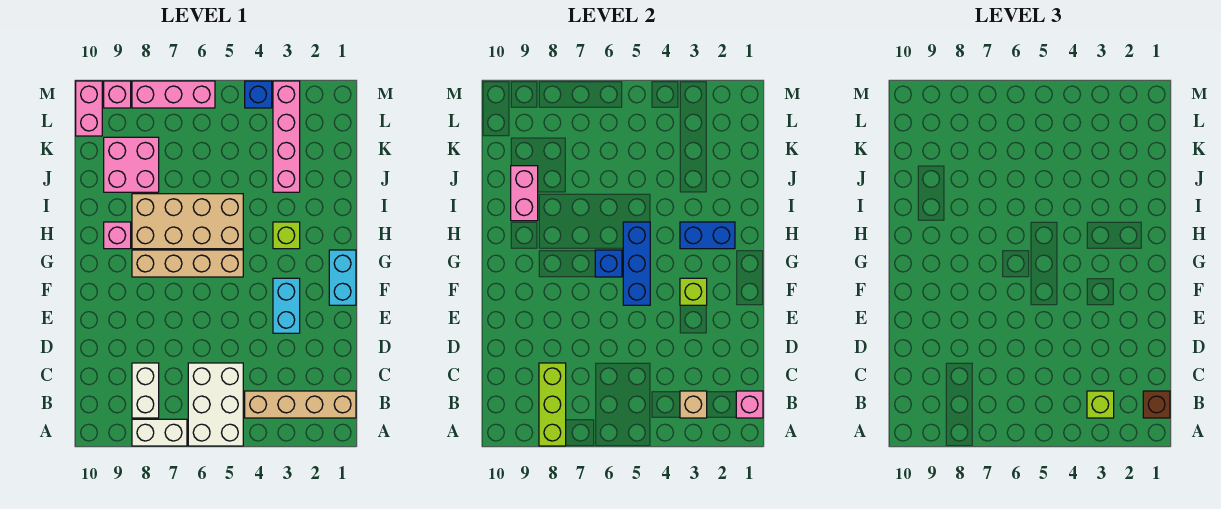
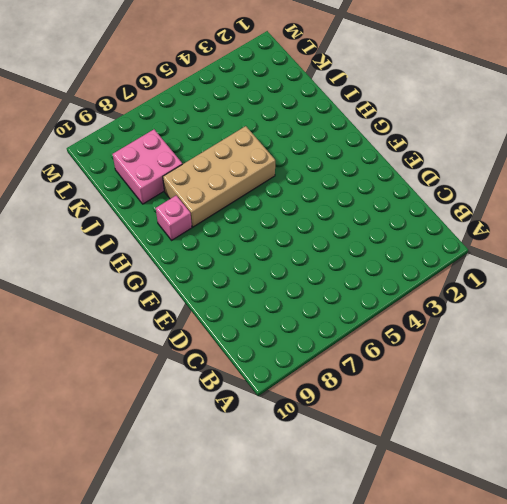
none -> white brick A5:C6 level 1
none -> white brick A7:A8 level 1
none -> tan brick B1:B4 level 1

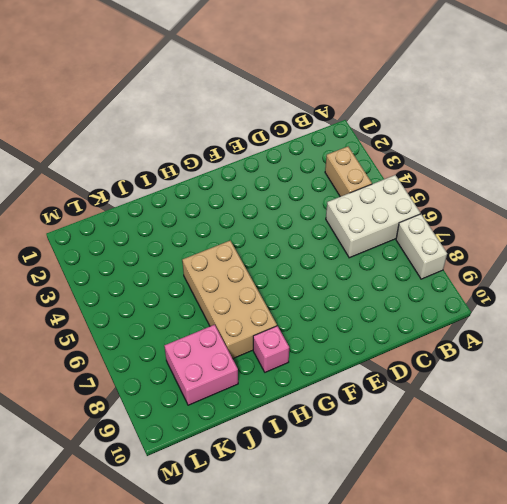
tan brick B3:B4 level 1 -> tan brick B1:B4 level 1
none -> white brick B8:C8 level 1
none -> cyan brick E3:F3 level 1
none -> cyan brick F1:G1 level 1

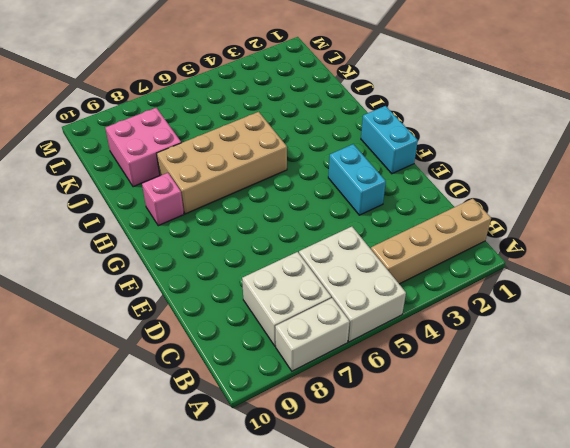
white brick B7:C8 level 1 -> white brick B8:C8 level 1
none -> tan brick G5:G8 level 1
none -> lime brick H3 level 1
none -> pink brick J3:M3 level 1

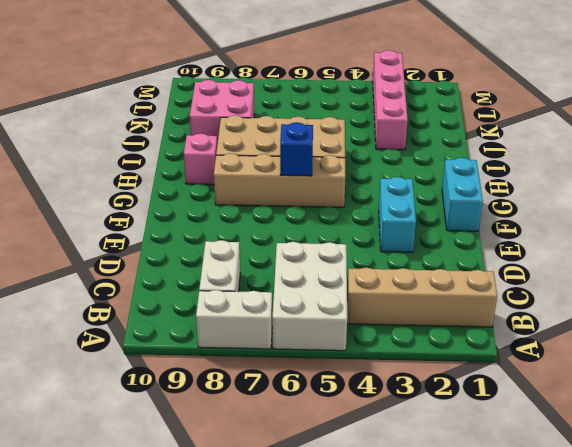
none -> lime brick H3 level 1
none -> pink brick L10:M10 level 1
none -> blue brick M4 level 1

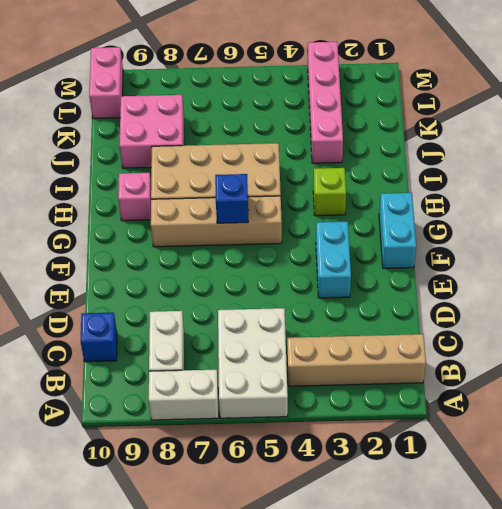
blue brick C10 level 1 -> blue brick M4 level 1
none -> pink brick M6:M8 level 1
none -> pink brick M9 level 1
none -> lime brick A8:C8 level 2

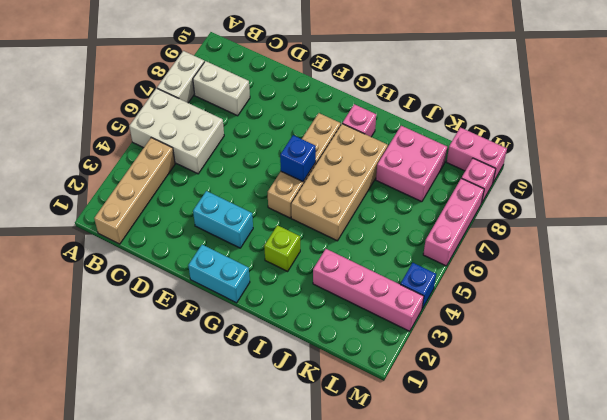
none -> lime brick A8:C8 level 2
none -> pink brick B1 level 2
none -> tan brick B3 level 2

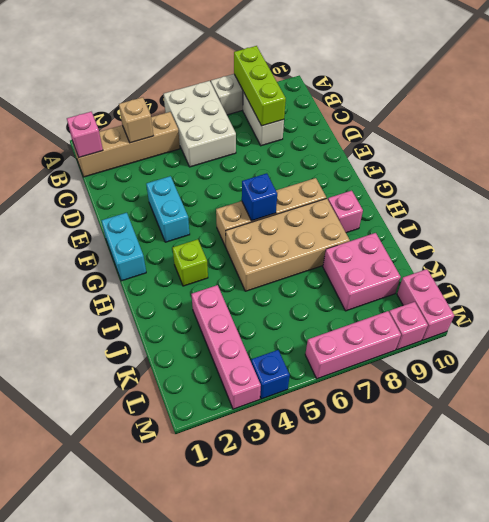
none -> lime brick F3 level 2
none -> blue brick F5:H5 level 2
none -> blue brick H2:H3 level 2

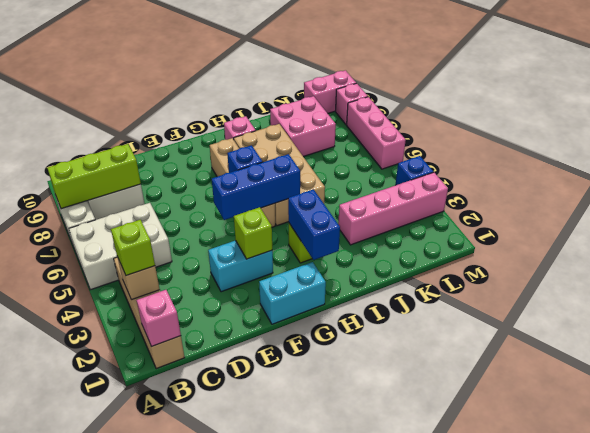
none -> pink brick I9:J9 level 2
none -> brown brick B1 level 3

